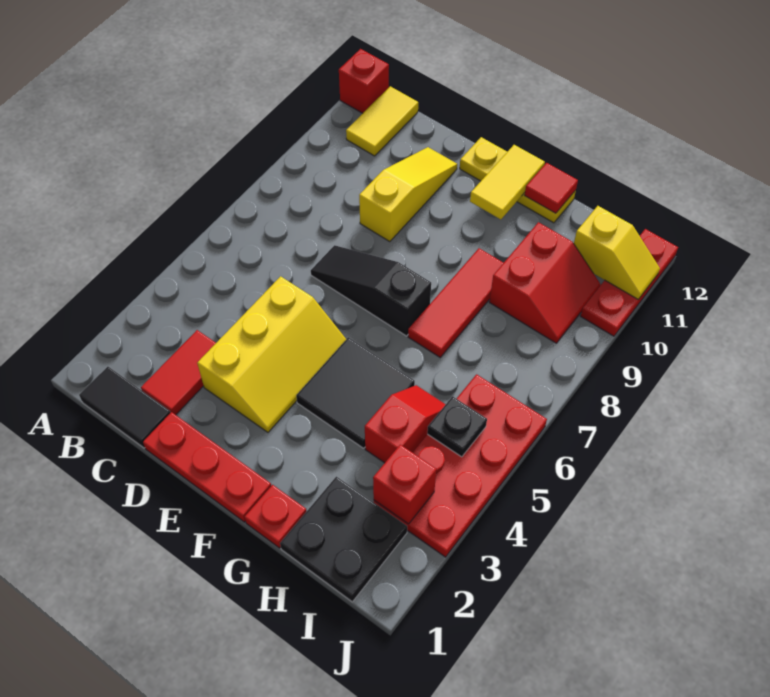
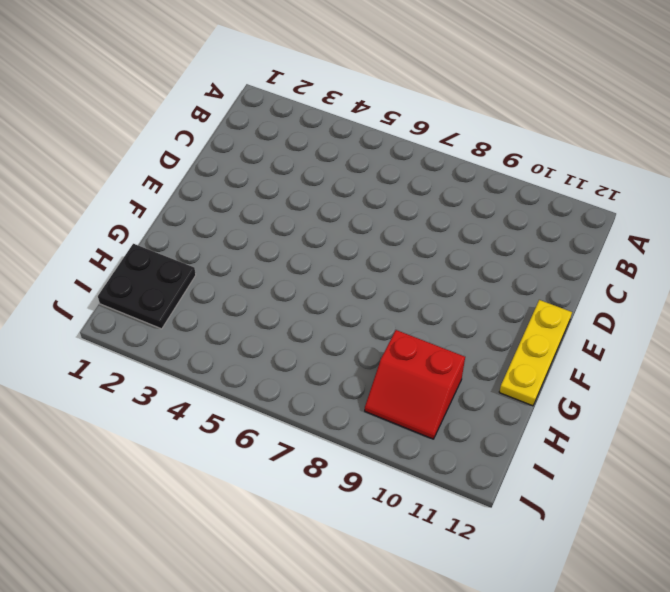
none -> red brick A12 level 1
none -> black tile B1:C1 level 1
none -> yellow tile B11:B12 level 1

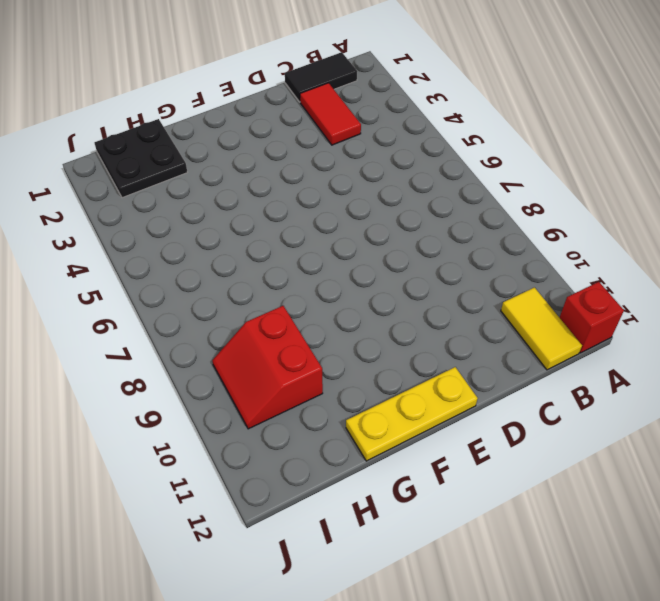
none -> red plate D1:F1 level 1
none -> yellow slope D3:E5 level 1 top D
none -> black slope D7:F7 level 1 top F

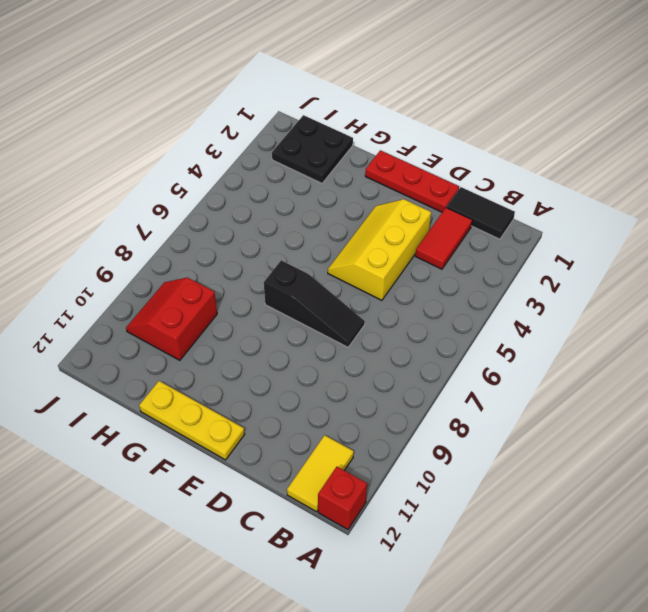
none -> yellow slope D9:D11 level 1 top 9
none -> black tile F4:G5 level 1
none -> red plate G1 level 1

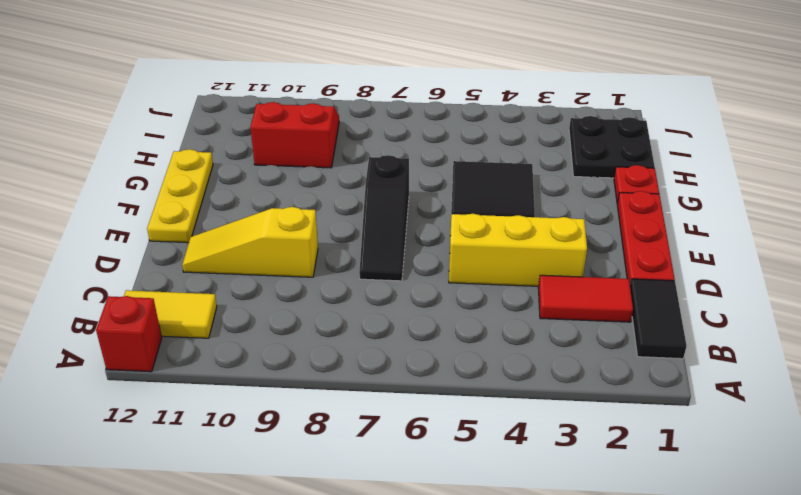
none -> red tile G7:G9 level 1
none -> red slope H4:H5 level 1 top 4
none -> red plate I3:J6 level 1

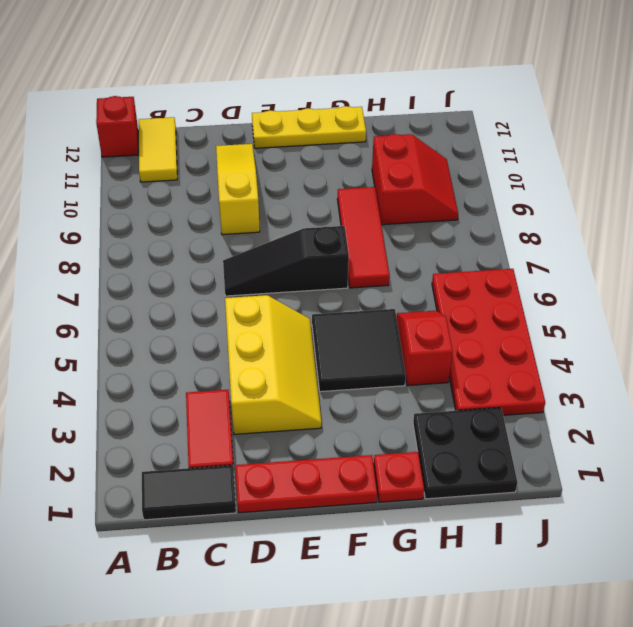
none -> red plate J10:J12 level 1
none -> yellow tile F11:F12 level 2
none -> red tile G12 level 2

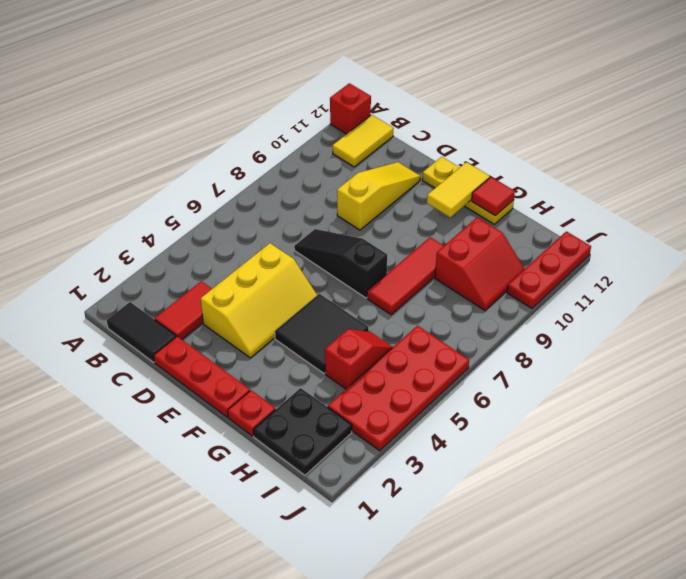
none -> red brick I3 level 2
none -> black plate I5 level 2
none -> yellow slope I11:J11 level 2 top I

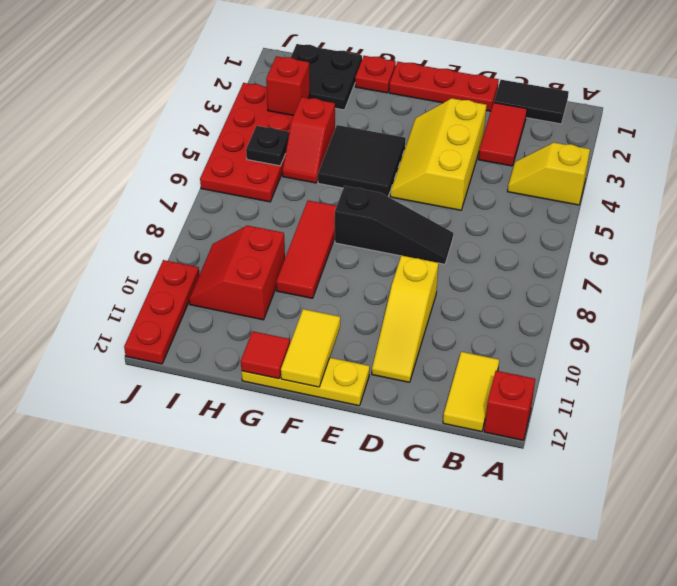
yellow slope A4:B4 level 1 top A -> yellow slope I11:J11 level 2 top I

